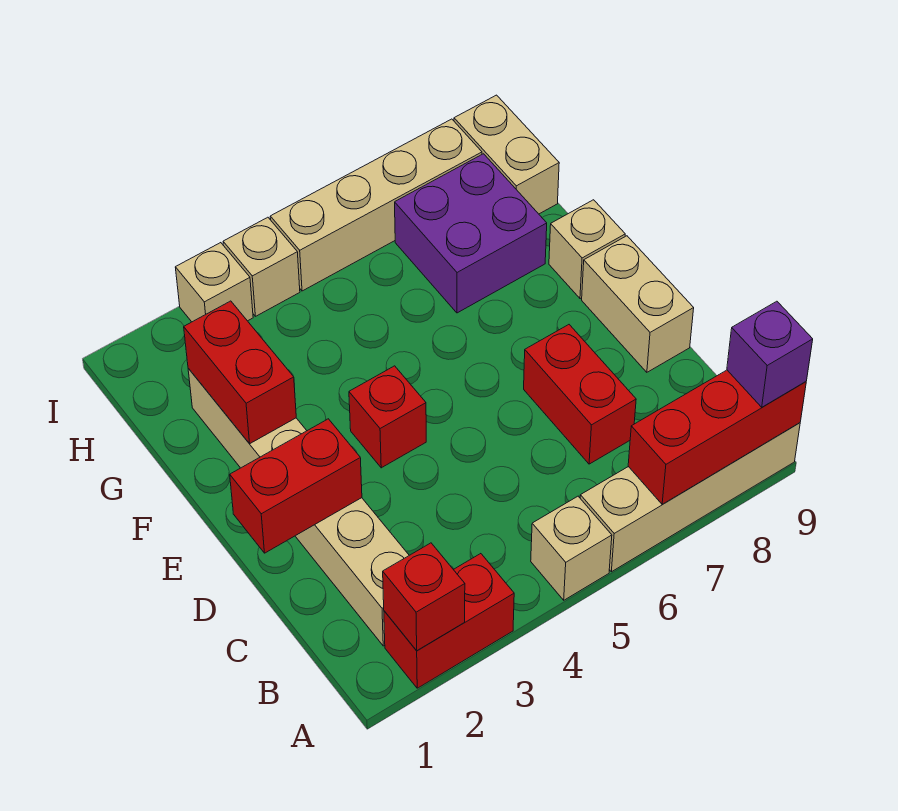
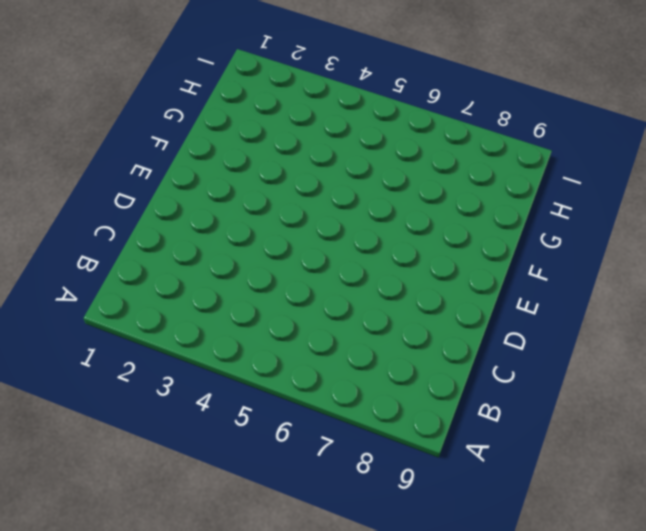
none -> red brick A2:A3 level 1
none -> tan brick A5 level 1
none -> tan brick A6:A9 level 1

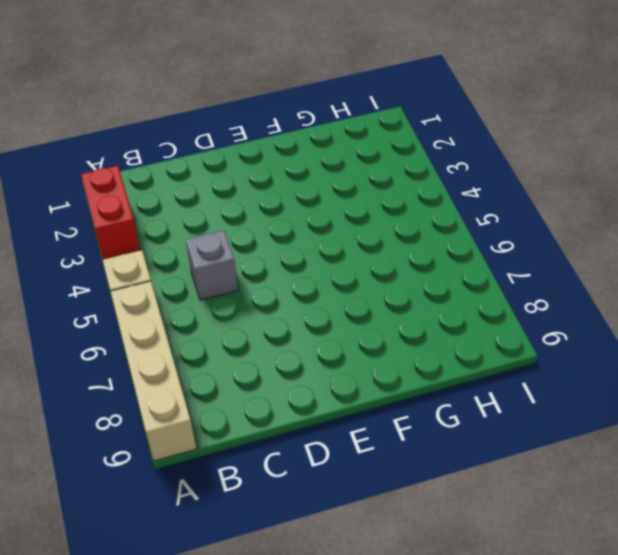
grey brick C5 level 1 -> none
none -> tan brick B2:G2 level 1
none -> red brick C7:D7 level 1
none -> tan brick D9:E9 level 1

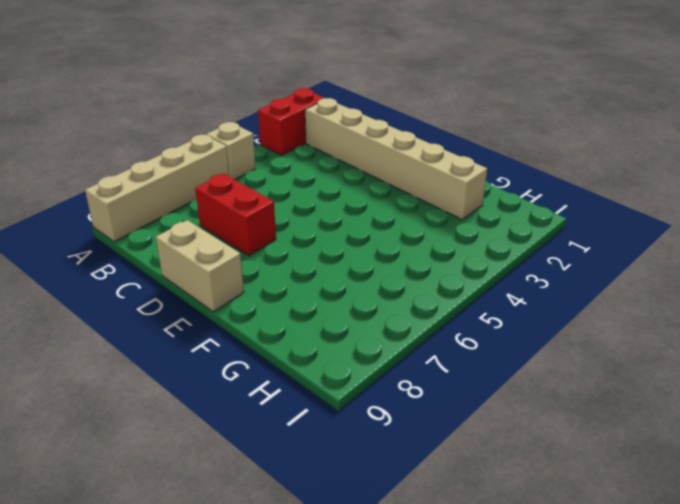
none -> red brick E4 level 1
none -> tan brick F9 level 1
none -> purple brick G7:H8 level 1

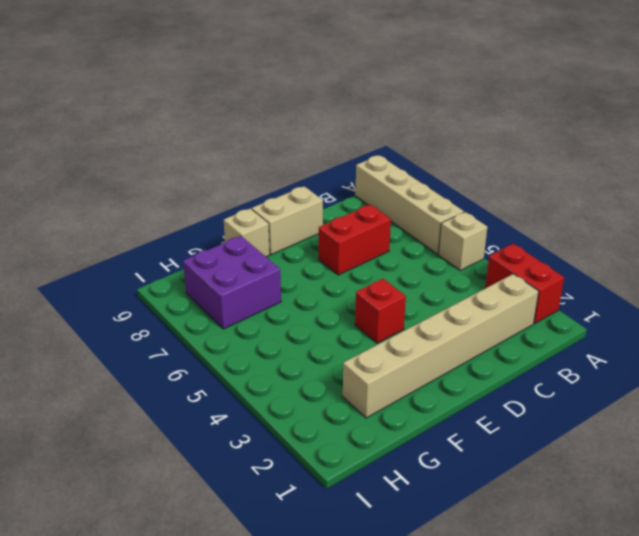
none -> tan brick H9:I9 level 1
none -> tan brick I3 level 1
none -> tan brick I4 level 1

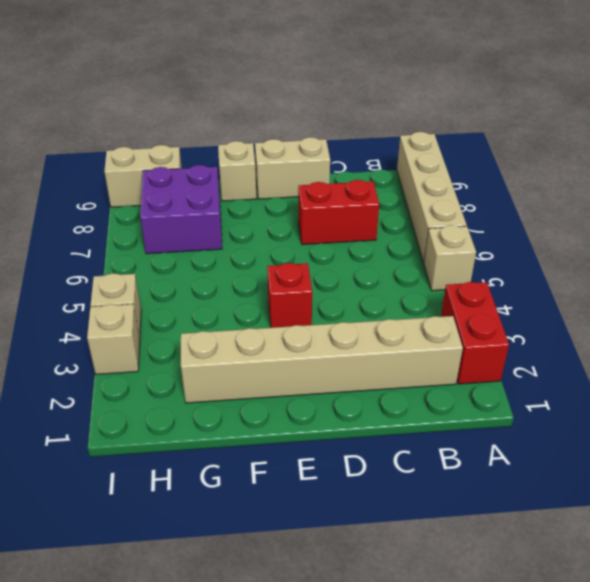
none -> tan brick I5:I8 level 1
none -> red brick A2 level 2
none -> red brick A7:A9 level 2

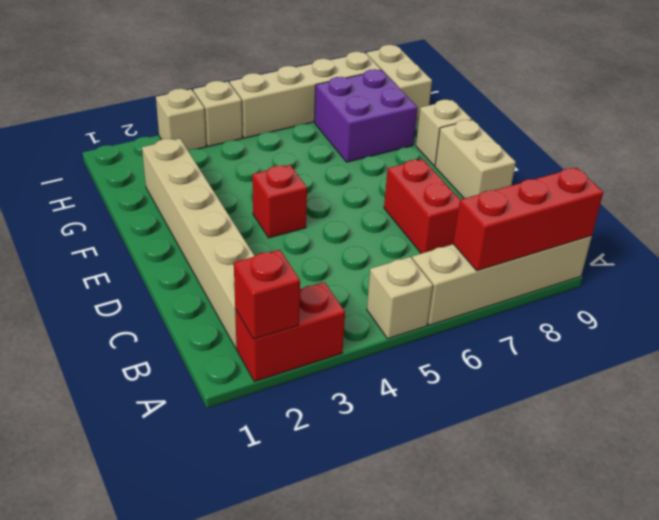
none -> red brick D1:D2 level 2
none -> red brick F2:G2 level 2
none -> purple brick A9 level 3

